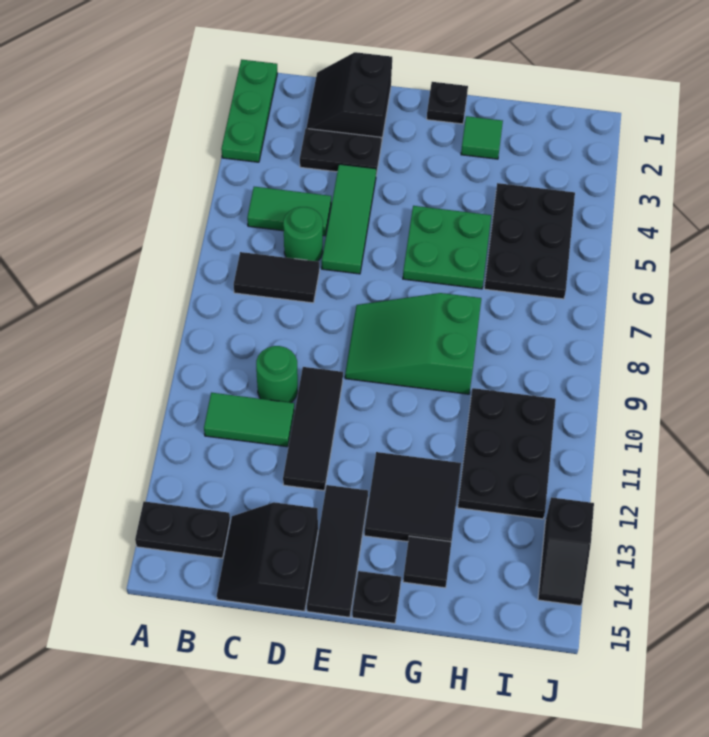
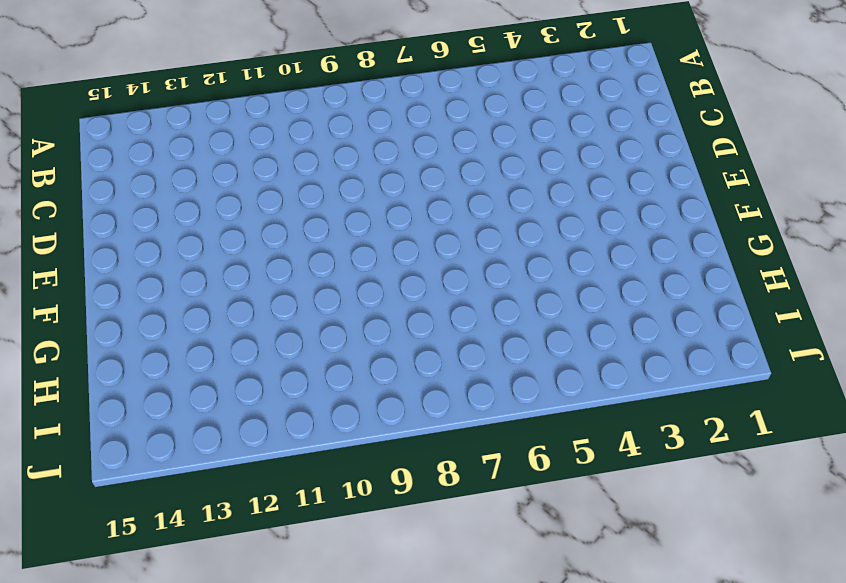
none -> green plate A1:A3 level 1
none -> black plate A14:B14 level 1
none -> green tile B5:C5 level 1

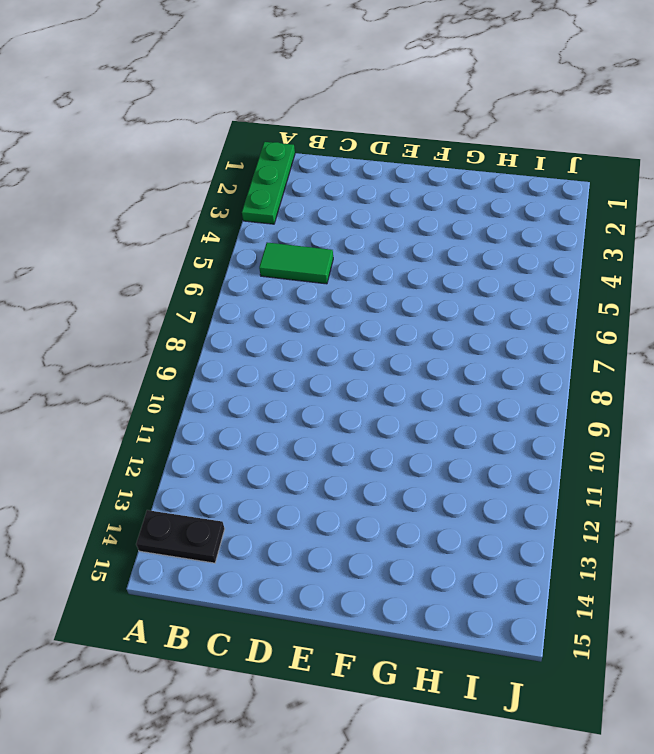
none -> black tile B7:C7 level 1
none -> green tile B11:C11 level 1
none -> black slope C1:D2 level 1 top D

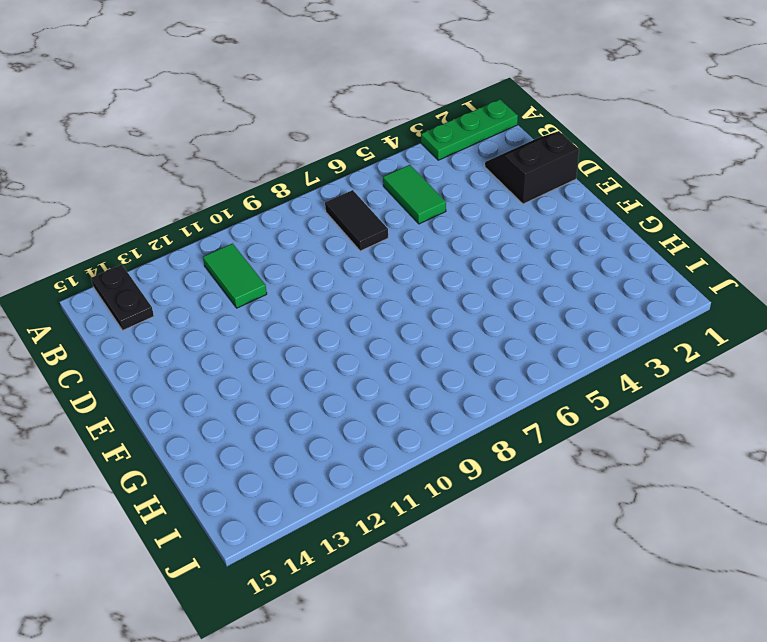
none -> black plate C3:D3 level 1
none -> green round brick C6 level 1
none -> green round brick C10 level 1

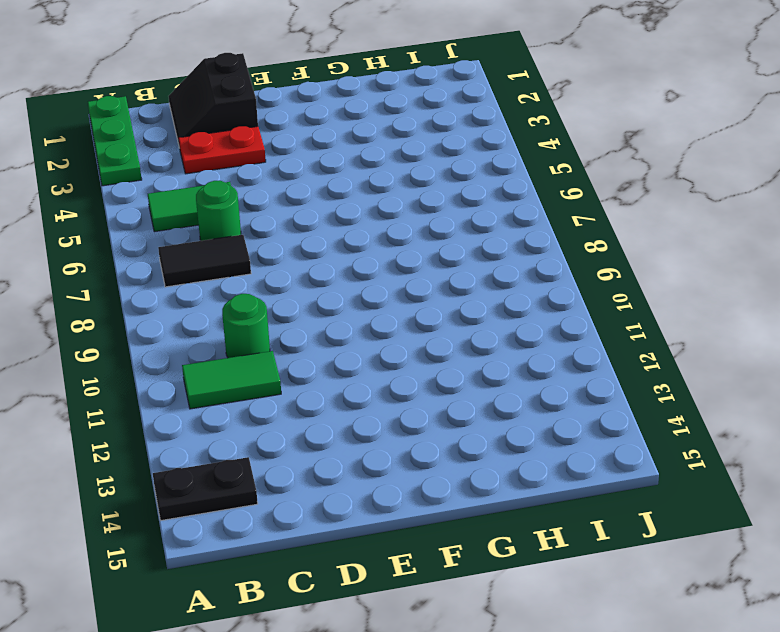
red plate C3:D3 level 1 -> black plate C3:D3 level 1
none -> black slope C14:D15 level 1 top D
none -> green tile D4:D6 level 1
none -> black tile D10:D12 level 1

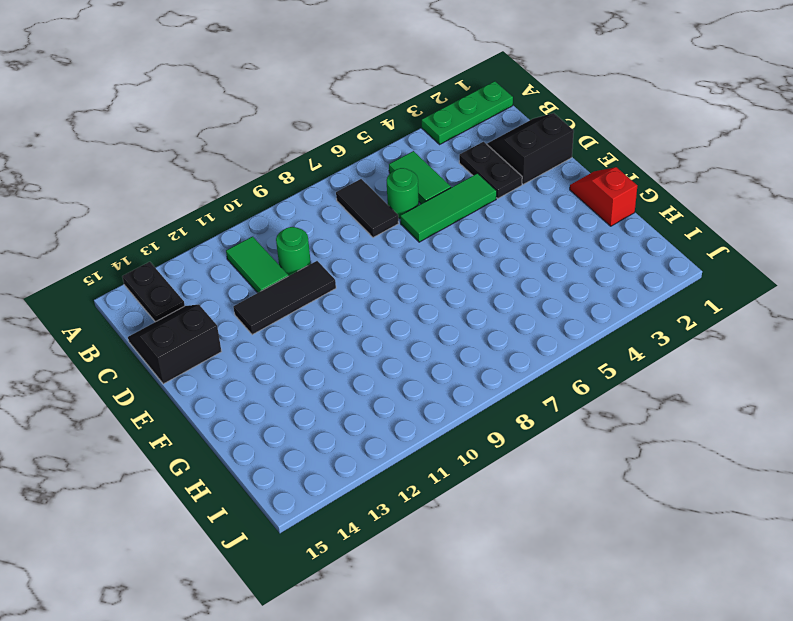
red slope F1:G1 level 1 top G -> black plate F1 level 1
none -> green slope E8:G9 level 1 top G
none -> black tile E13:E15 level 1
none -> green plate F5:G6 level 1

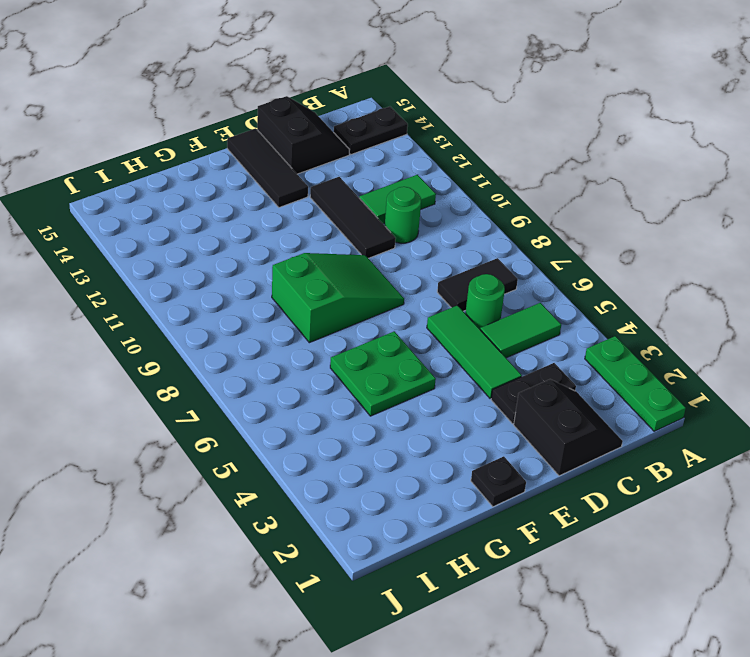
none -> black tile F12:G13 level 1
none -> black plate F15 level 1
none -> green tile G2 level 1

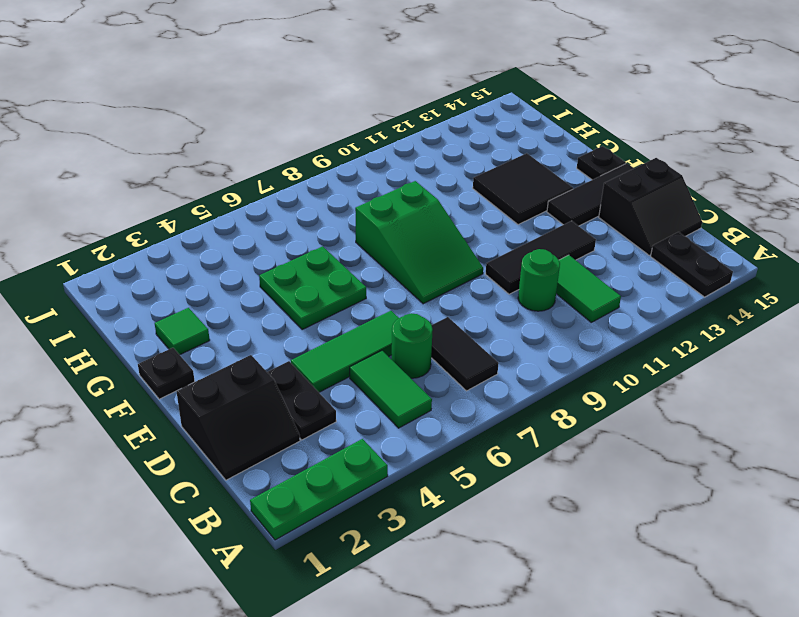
none -> black tile G14 level 1
none -> black plate H4:I6 level 1
none -> black plate H10:I12 level 1

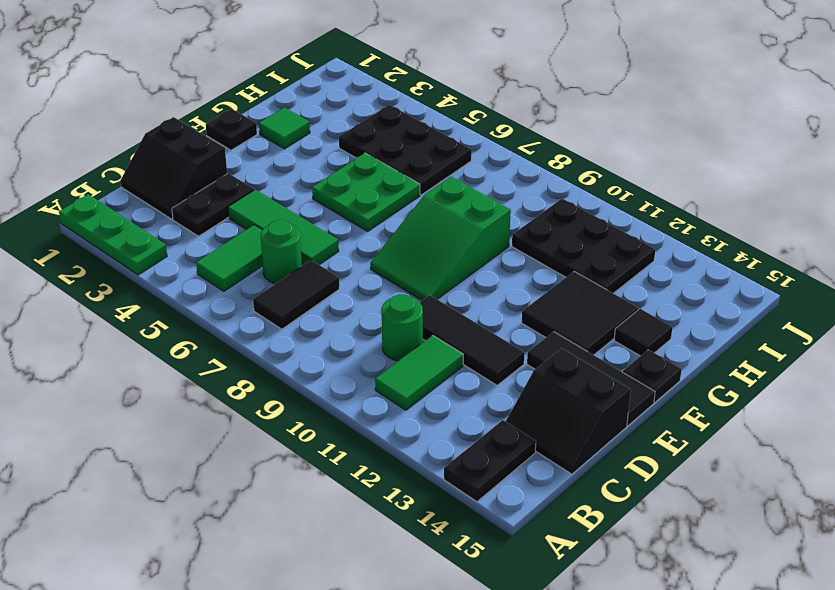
none -> black slope J13:J14 level 1 top 13

